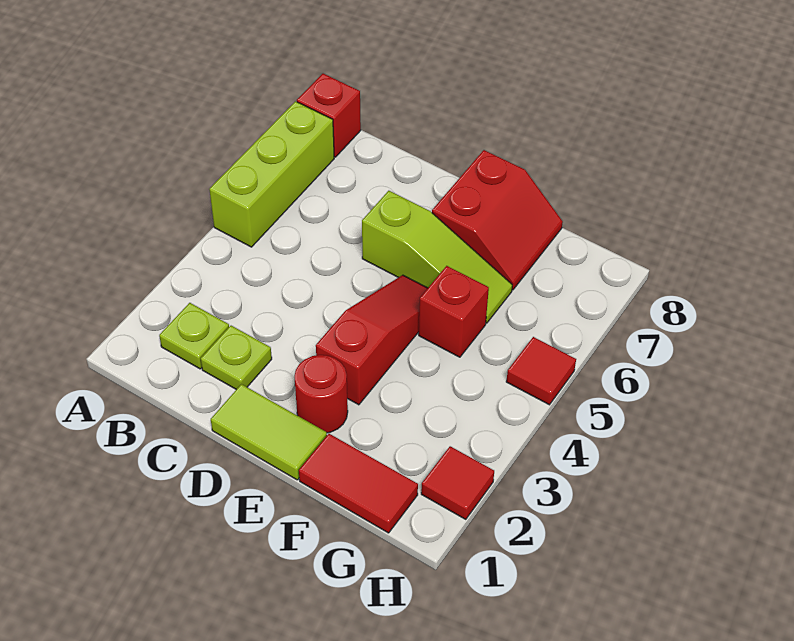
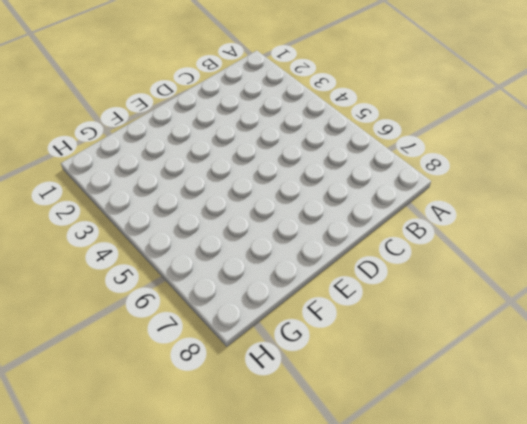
none -> lime brick A5:A7 level 1
none -> red brick A8 level 1
none -> lime plate B2 level 1

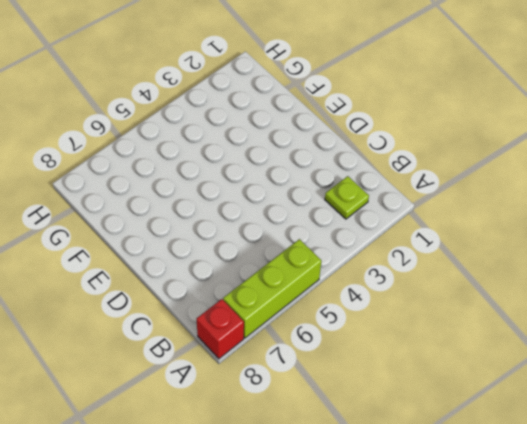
none -> lime plate C2 level 1
none -> lime tile D1:E1 level 1
none -> lime slope D6:F6 level 1 top D

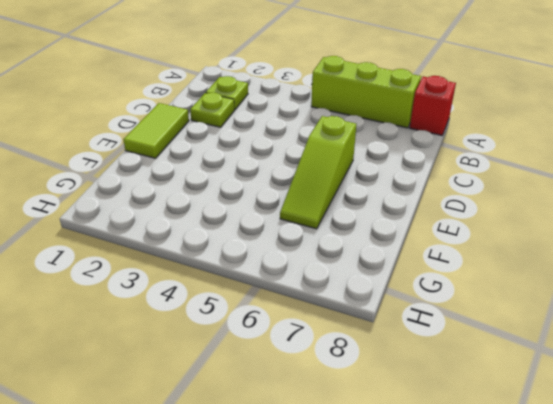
none -> red round brick E2 level 1
none -> red slope E3:E5 level 1 top 3
none -> red slope E7:F8 level 1 top E

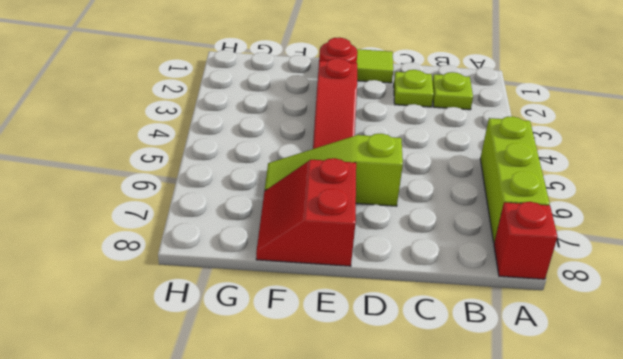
none -> red tile F1:G1 level 1
none -> red brick F5 level 1
none -> red tile H2 level 1

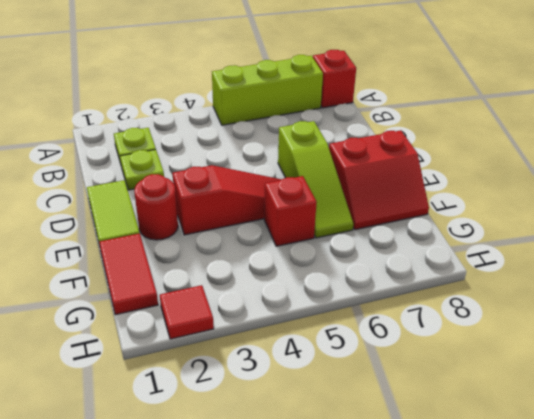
none -> red tile H5 level 1

